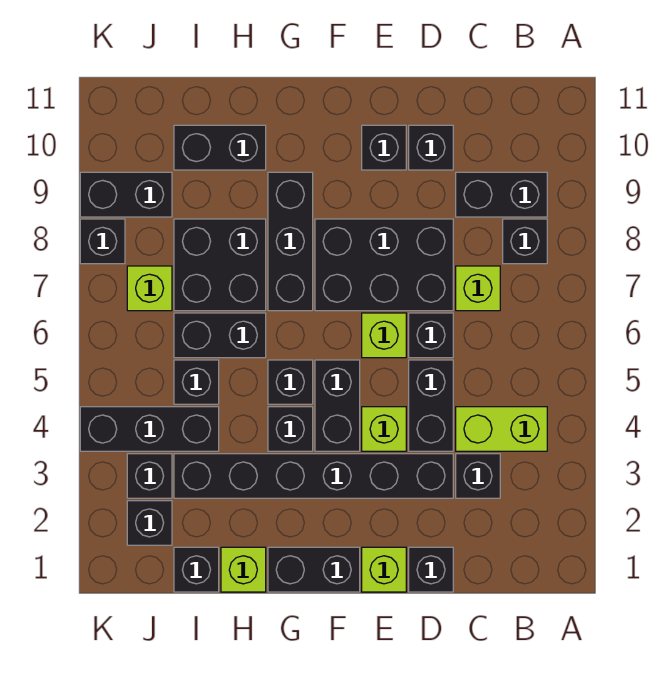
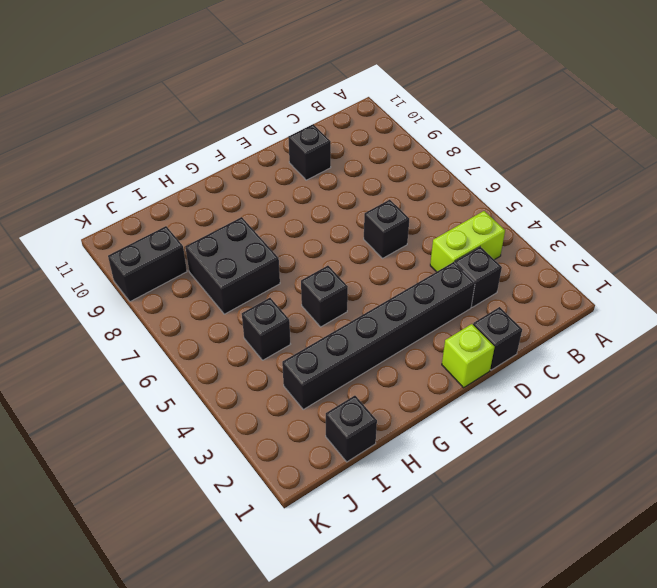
none -> black brick B8 level 1
none -> black brick B9:C9 level 1
none -> lime brick C7 level 1
none -> black brick D4:D5 level 1

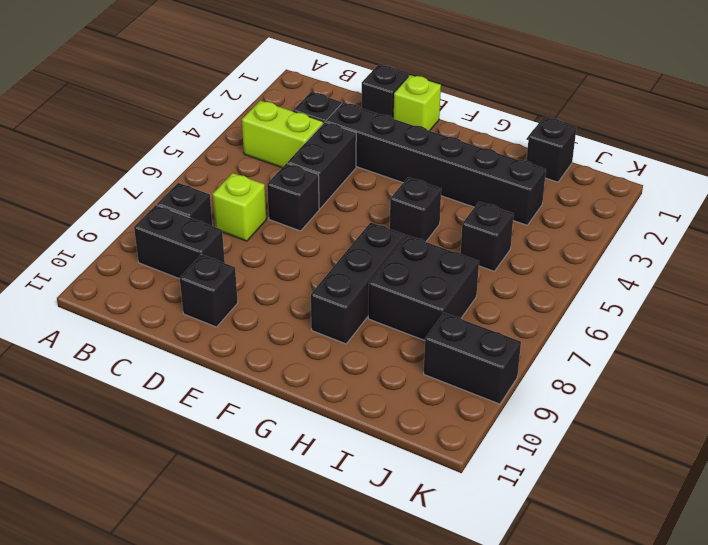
none -> black brick D7:F8 level 1
none -> lime brick E4 level 1
none -> lime brick E6 level 1
none -> black brick E10 level 1

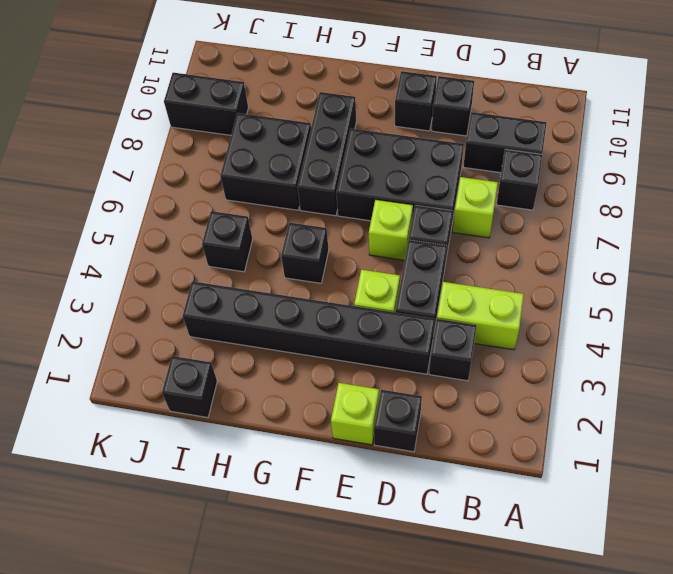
none -> black brick F1:G1 level 1
none -> black brick F4:F5 level 1
none -> black brick G4 level 1
none -> lime brick H1 level 1

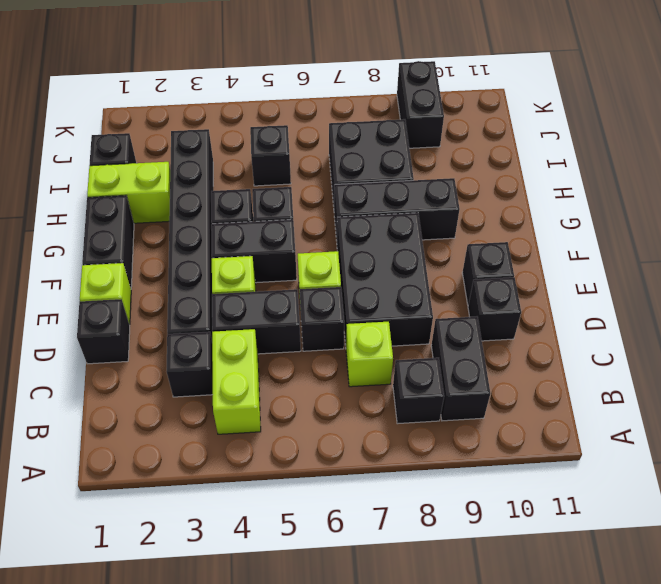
lime brick H1:H2 level 1 -> lime brick H1 level 1
none -> black brick H6:I6 level 1
none -> black brick H10:I10 level 1
none -> black brick I4:K4 level 1
none -> black brick J2 level 1

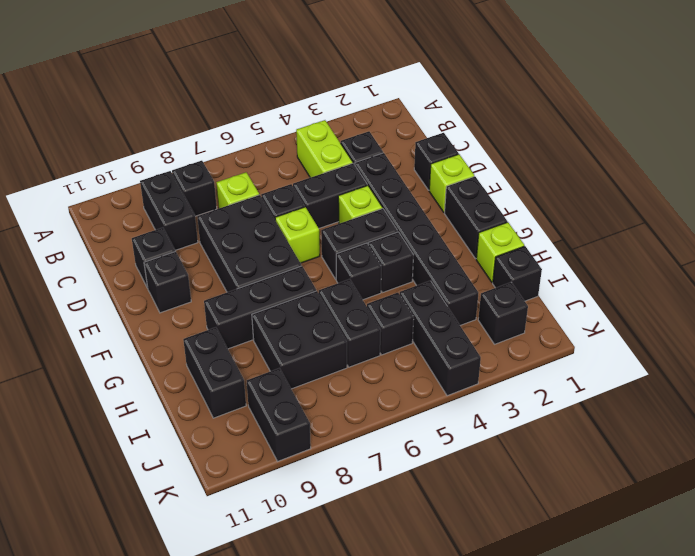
none -> black brick J3 level 1
none -> lime brick J7 level 1
none -> black brick K8 level 1

